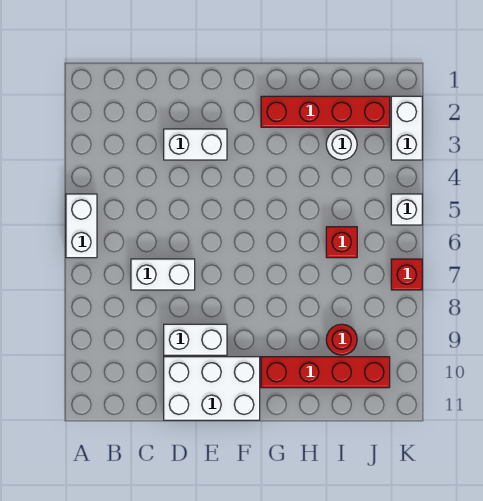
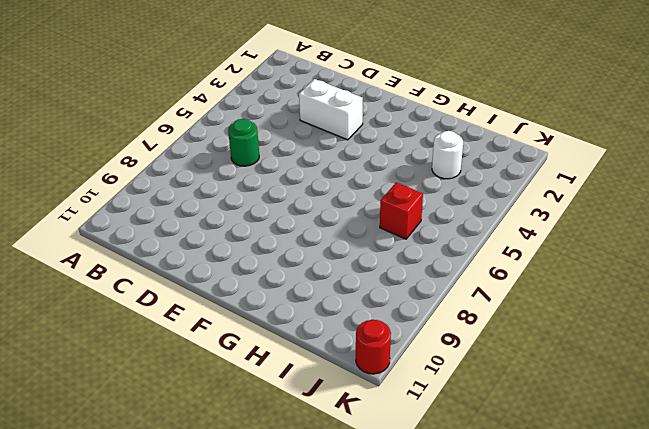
green round brick C6 level 1 -> none
red round brick K11 level 1 -> red round brick I9 level 1
none -> white brick A5:A6 level 1
none -> white brick C7:D7 level 1
none -> white brick D9:E9 level 1

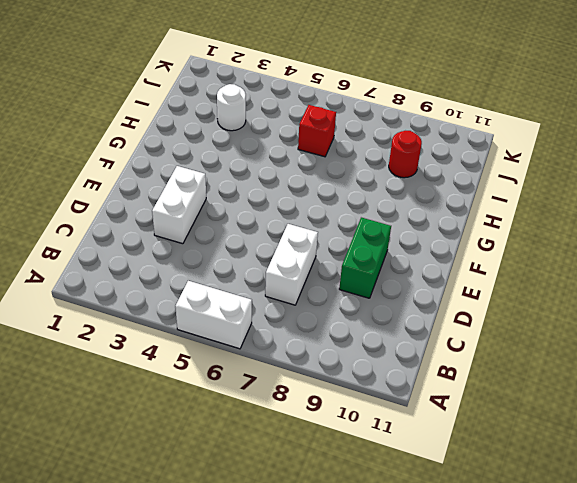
green brick D9:E9 level 1 -> white brick D9:E9 level 1
none -> white brick D10:F11 level 1
none -> red brick G2:J2 level 1
none -> red brick G10:J10 level 1

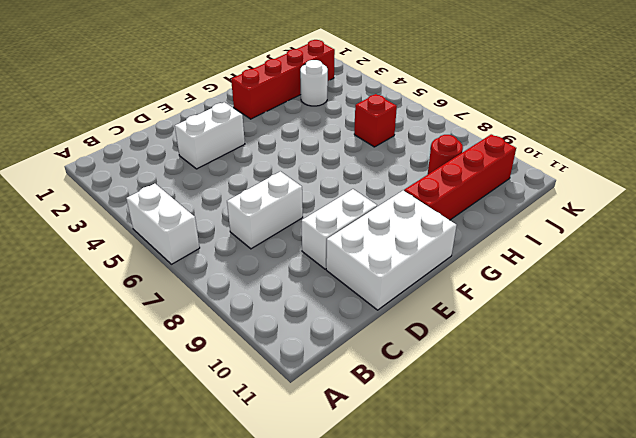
none -> white brick K2:K3 level 1
none -> white brick K5 level 1
none -> red brick K7 level 1

